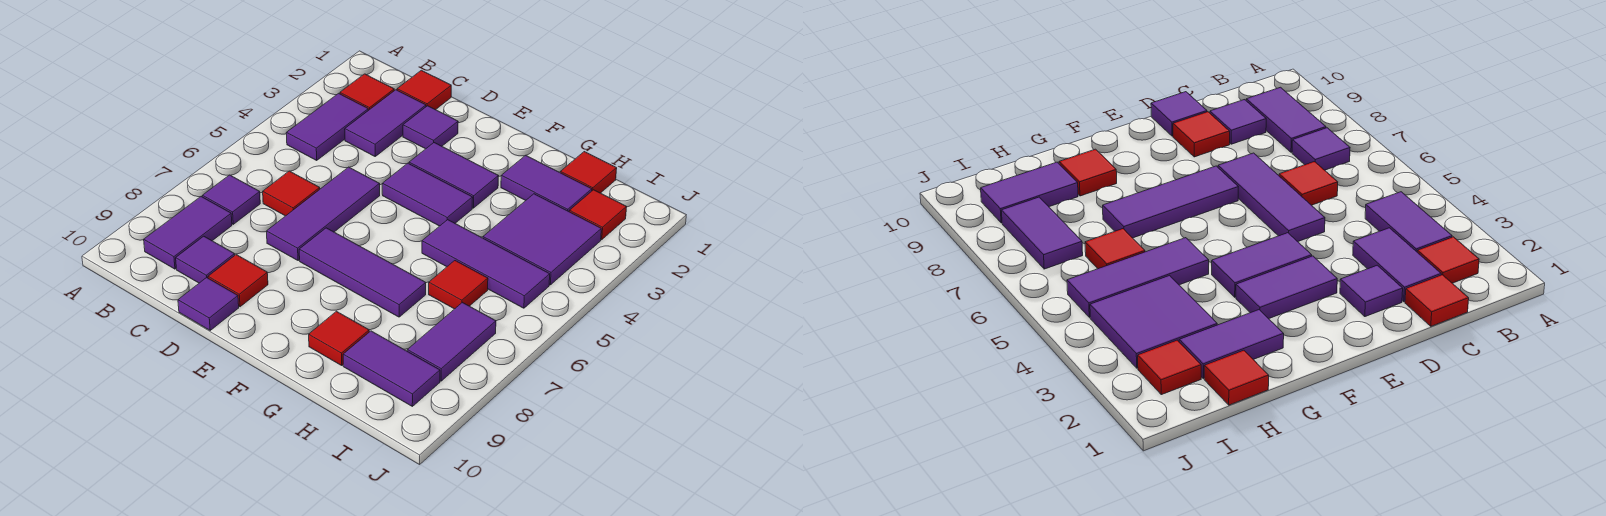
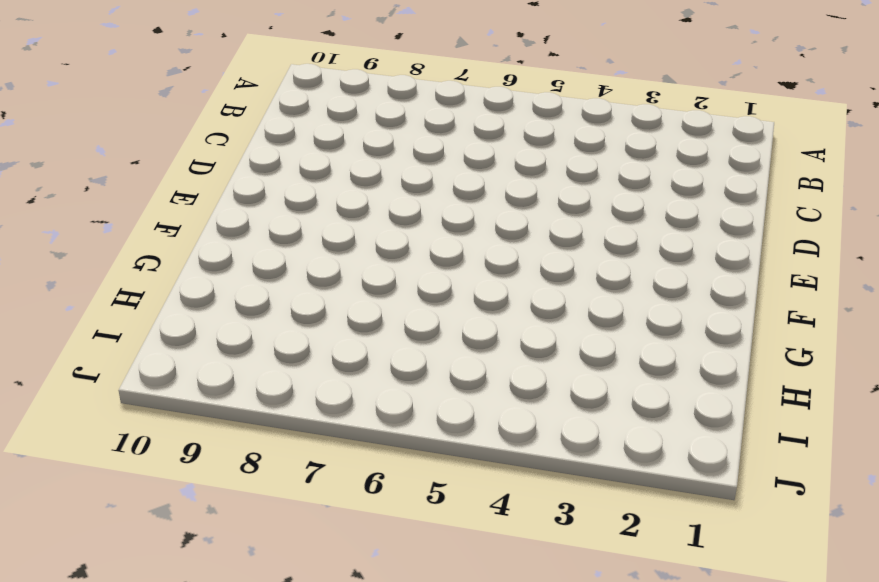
none -> red tile B2 level 1
none -> purple tile B3:B4 level 1
none -> purple tile B7 level 1

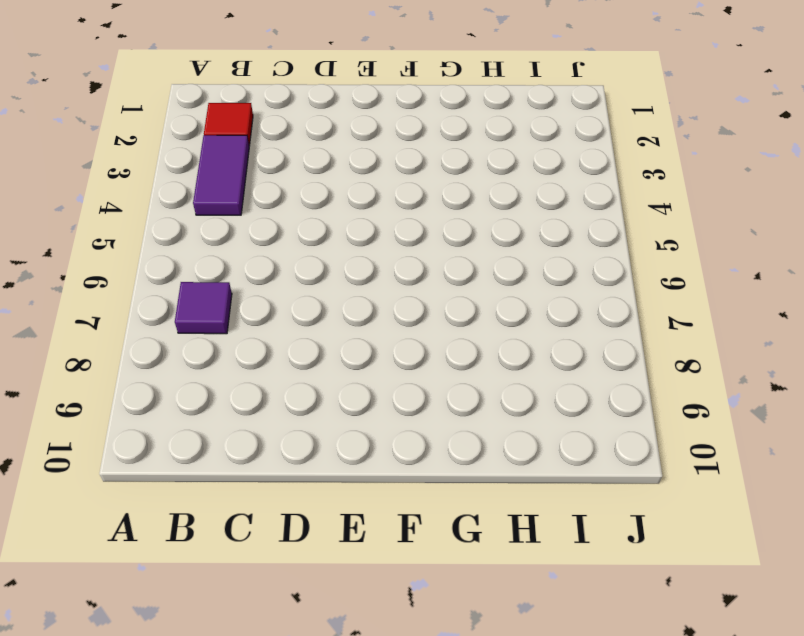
none -> purple tile B8:B9 level 1
none -> red tile C1 level 1
none -> purple tile C2:C3 level 1

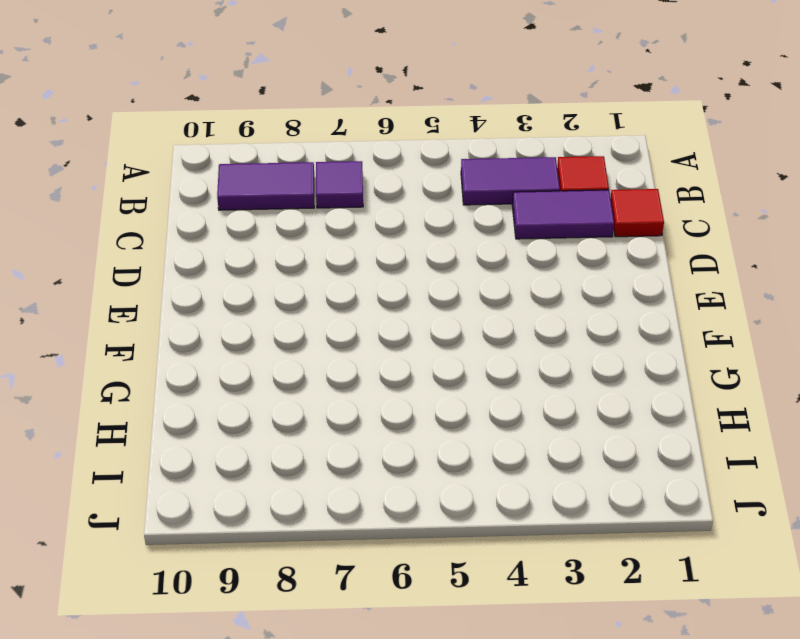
none -> red tile C6 level 1
none -> purple tile C9 level 1
none -> purple tile D2 level 1

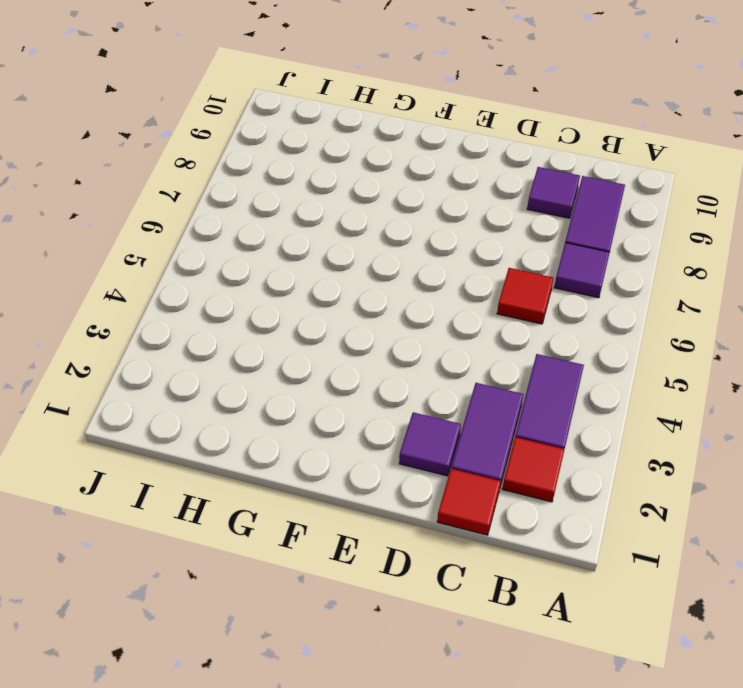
none -> purple tile D5:D7 level 1
none -> red tile D9 level 1
none -> purple tile D10 level 1

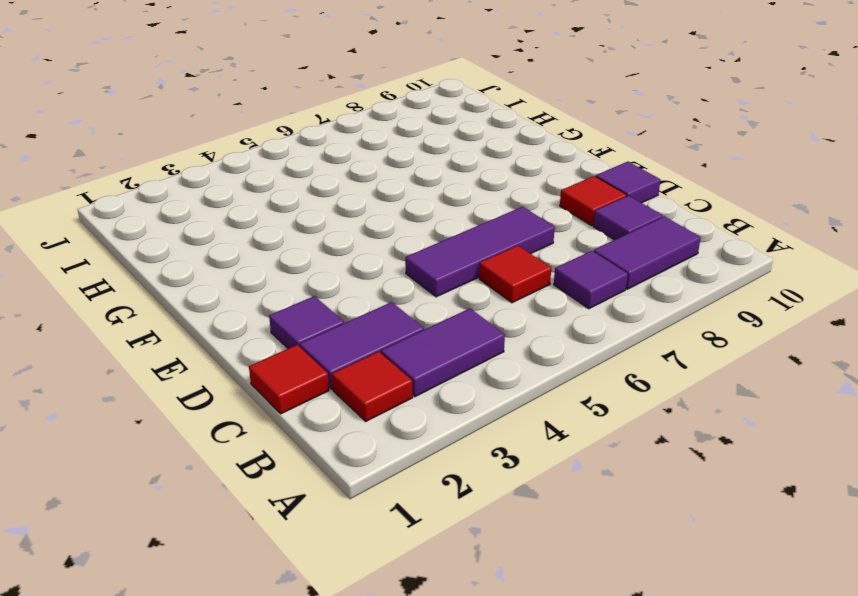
none -> purple tile E3:F3 level 1
none -> purple tile E4:F4 level 1
none -> purple tile E7:G7 level 1

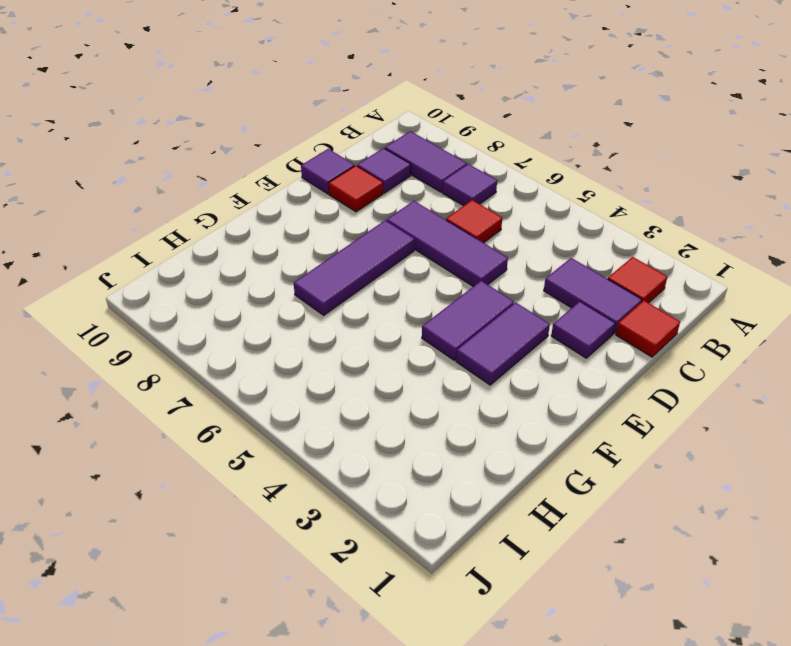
none -> purple tile B3:B4 level 1
none -> purple tile G2:H2 level 1
none -> purple tile G5:I5 level 1

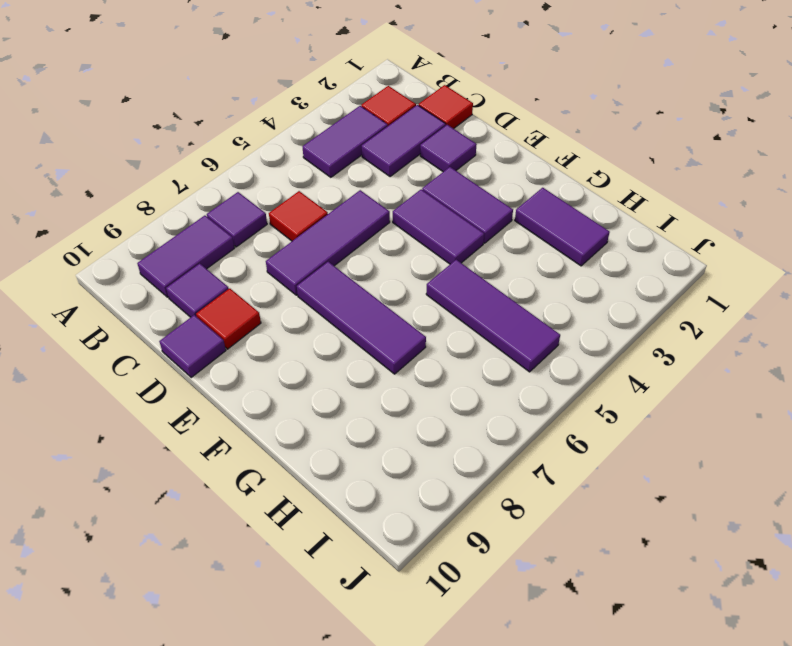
none -> red tile G9 level 1
none -> red tile H1 level 1
none -> purple tile H3:I4 level 1

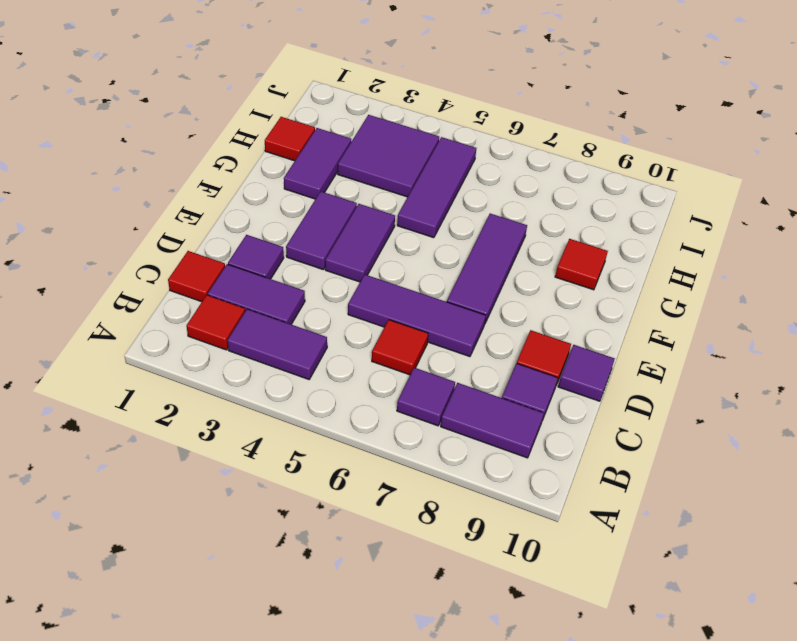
none -> red tile H6 level 1
none -> purple tile H9:I9 level 1
none -> red tile I2 level 1

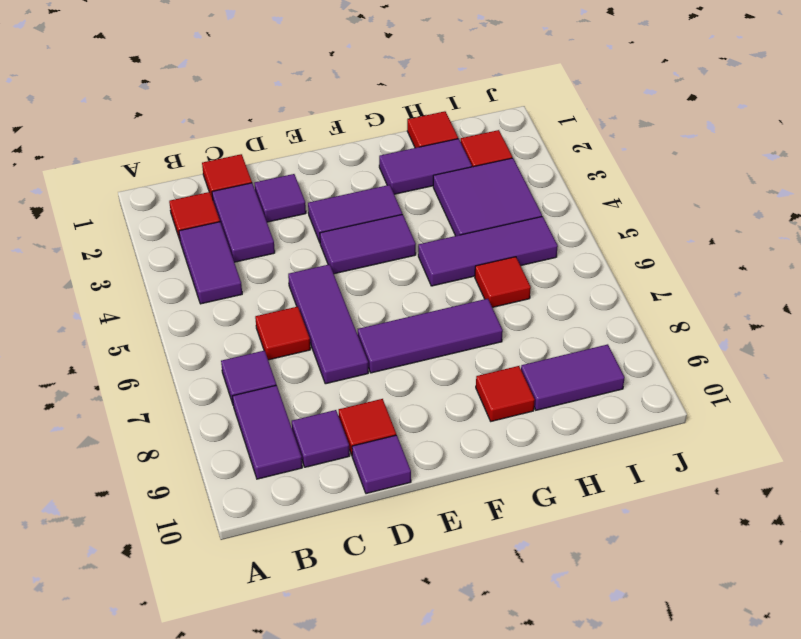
none -> purple tile I7:I8 level 1

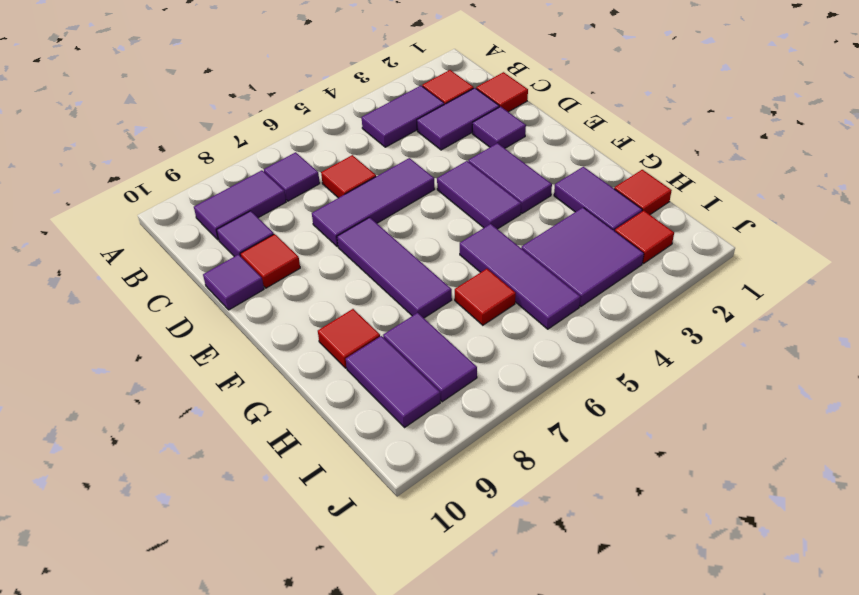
purple tile H8:I8 level 1 -> purple tile I7:I8 level 1

